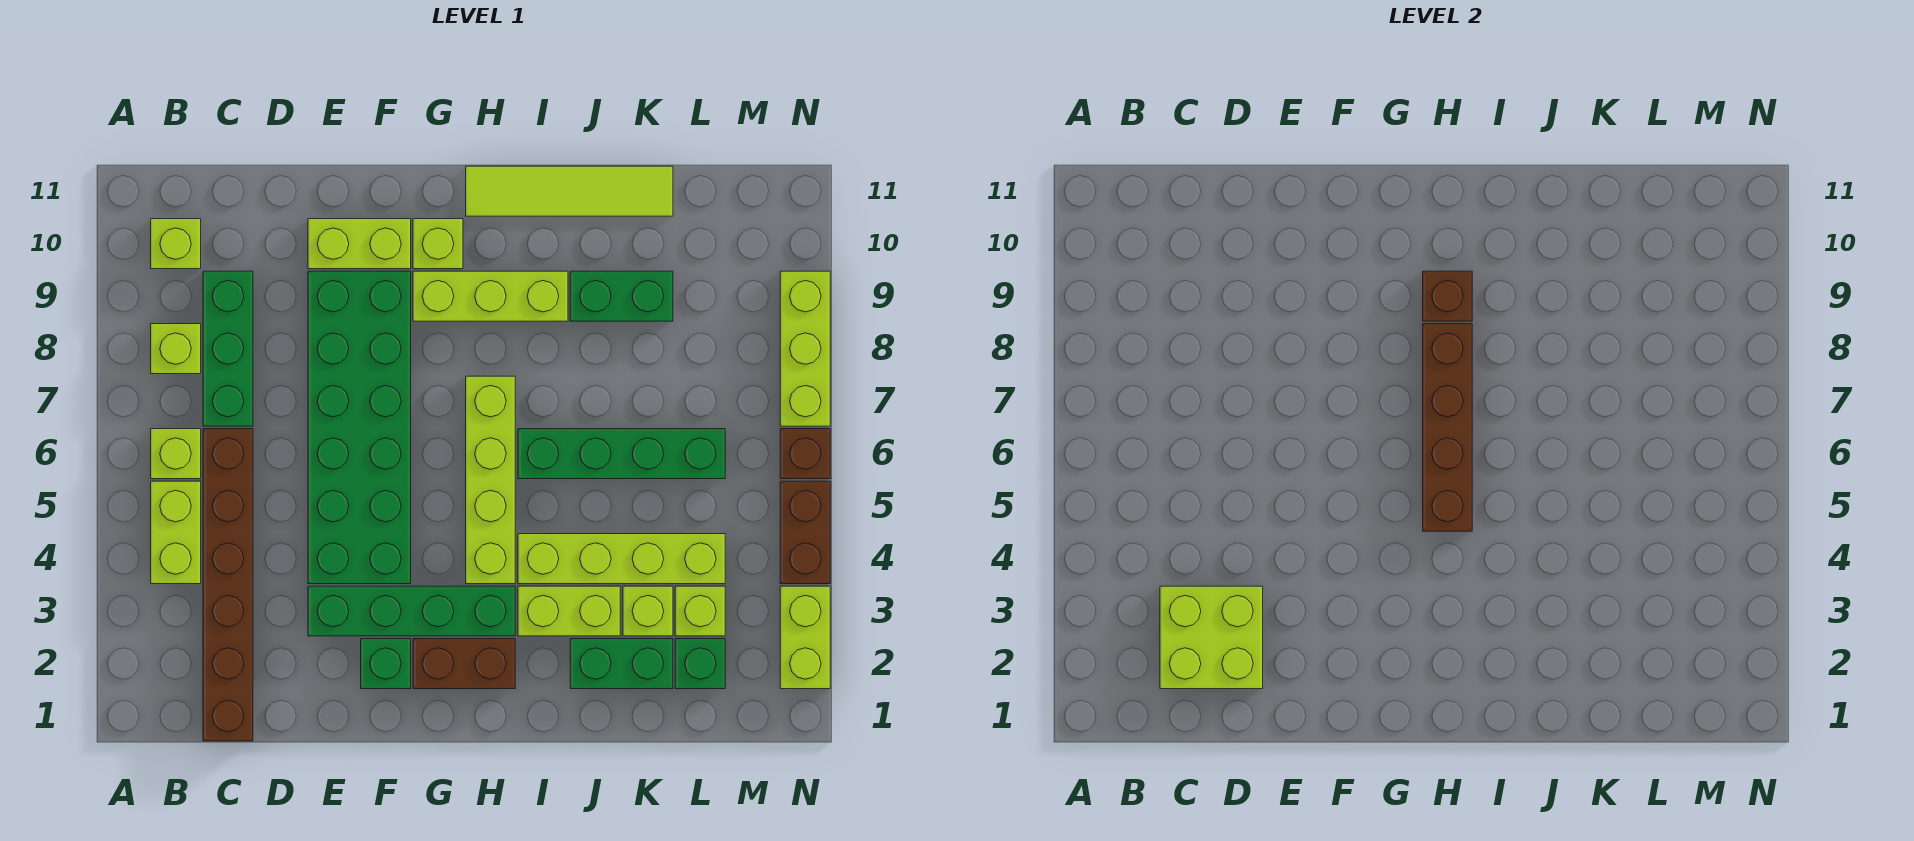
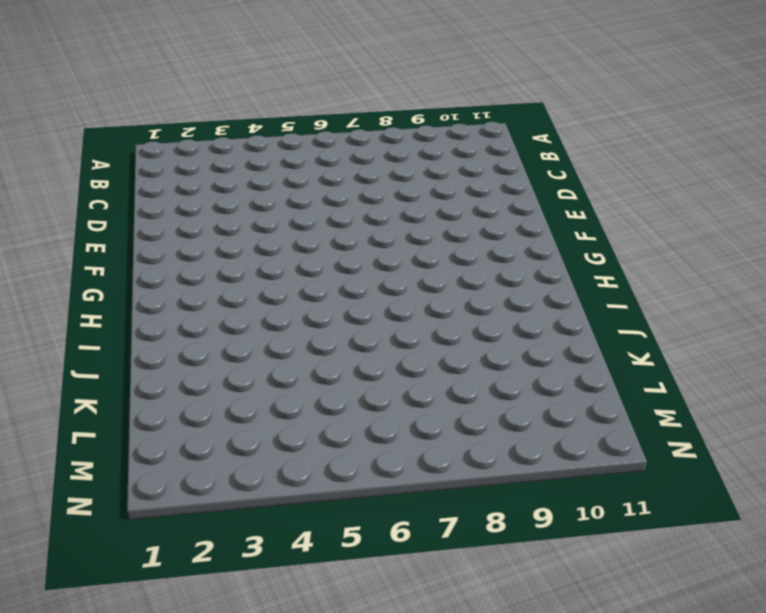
none -> lime brick B4:B5 level 1
none -> lime brick B6 level 1
none -> lime brick B8 level 1
none -> lime brick B10 level 1

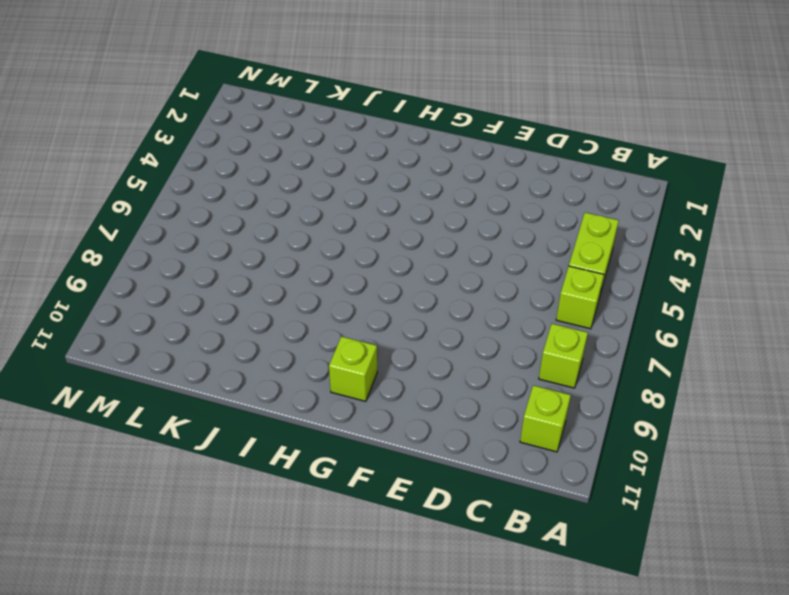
none -> brown brick C1:C6 level 1
none -> green brick C7:C9 level 1
none -> green brick E3:H3 level 1
none -> green brick E4:F9 level 1

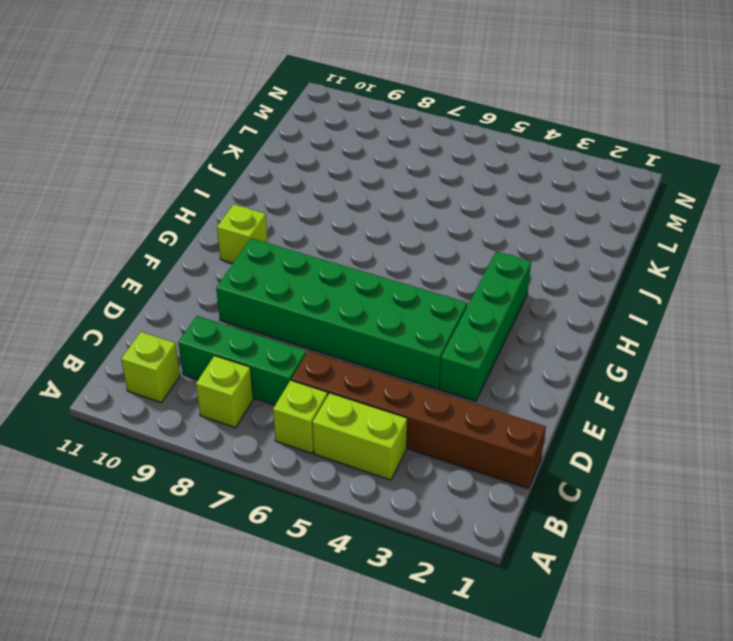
none -> lime brick E10:F10 level 1
none -> green brick F2 level 1
none -> brown brick G2:H2 level 1
none -> lime brick G9:I9 level 1

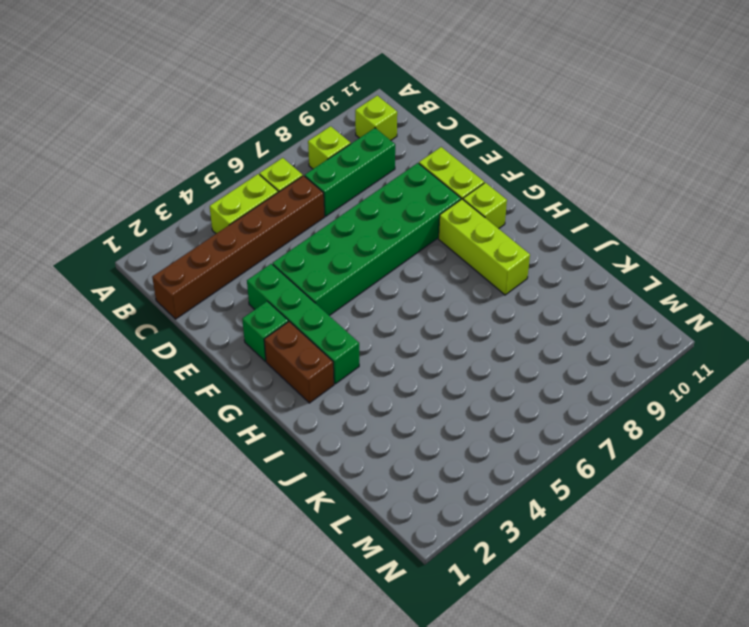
none -> lime brick H4:H7 level 1
none -> lime tile H11:K11 level 1
none -> lime brick I3:J3 level 1
none -> lime brick I4:L4 level 1

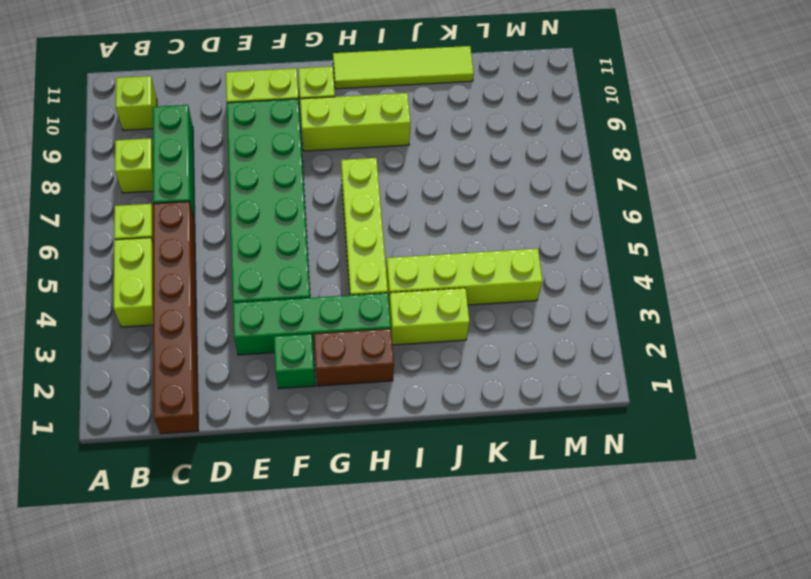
none -> green brick I6:L6 level 1
none -> green brick J2:K2 level 1
none -> green brick J9:K9 level 1
none -> lime brick K3 level 1

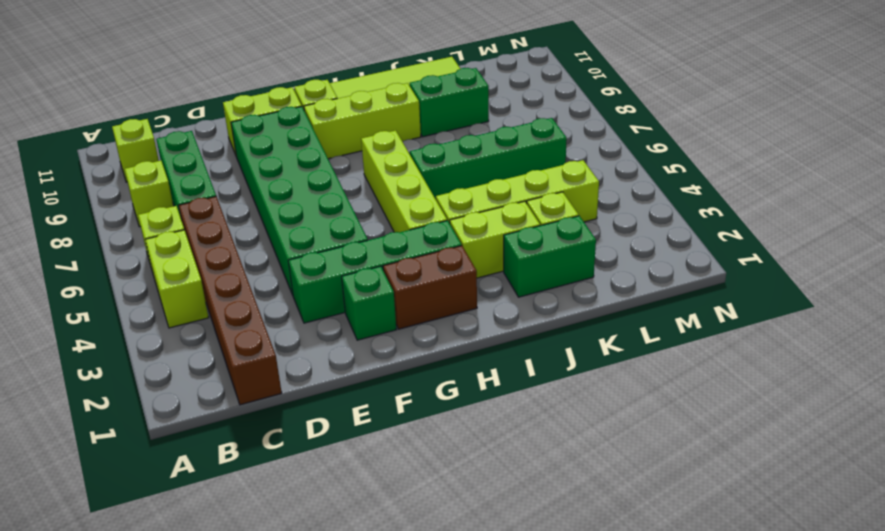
none -> green brick L2 level 1
none -> lime brick L3 level 1
none -> lime brick N2:N3 level 1
none -> brown brick N4:N5 level 1

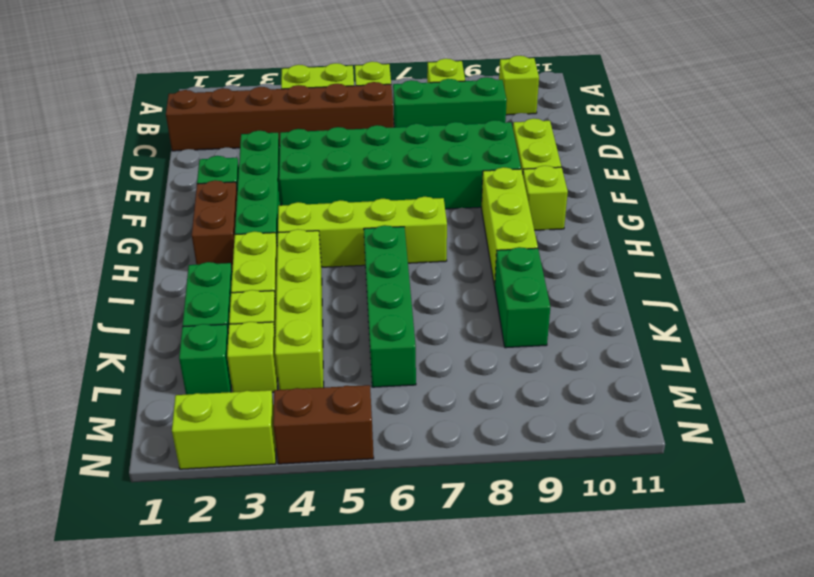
none -> lime tile H11:K11 level 1
none -> brown brick N6 level 1
none -> lime brick N7:N9 level 1
none -> lime brick C2:D3 level 2

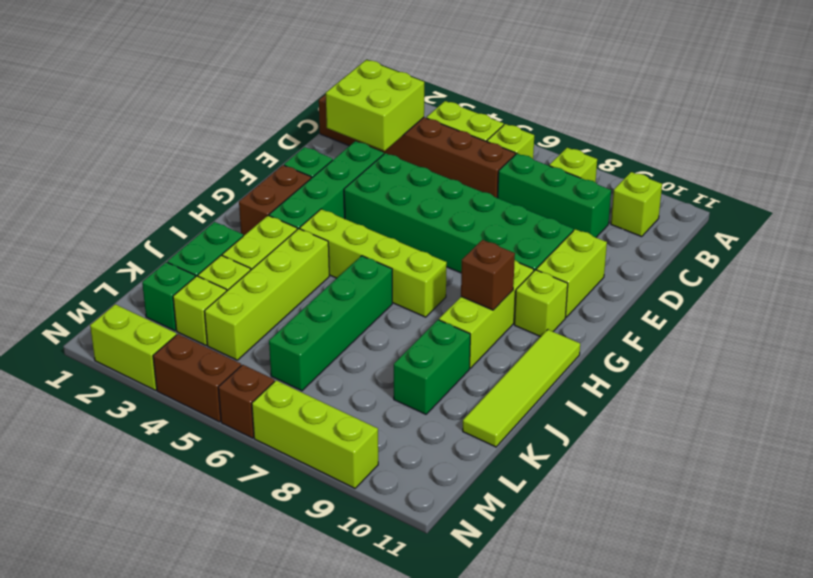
none -> brown brick H5:H8 level 2

